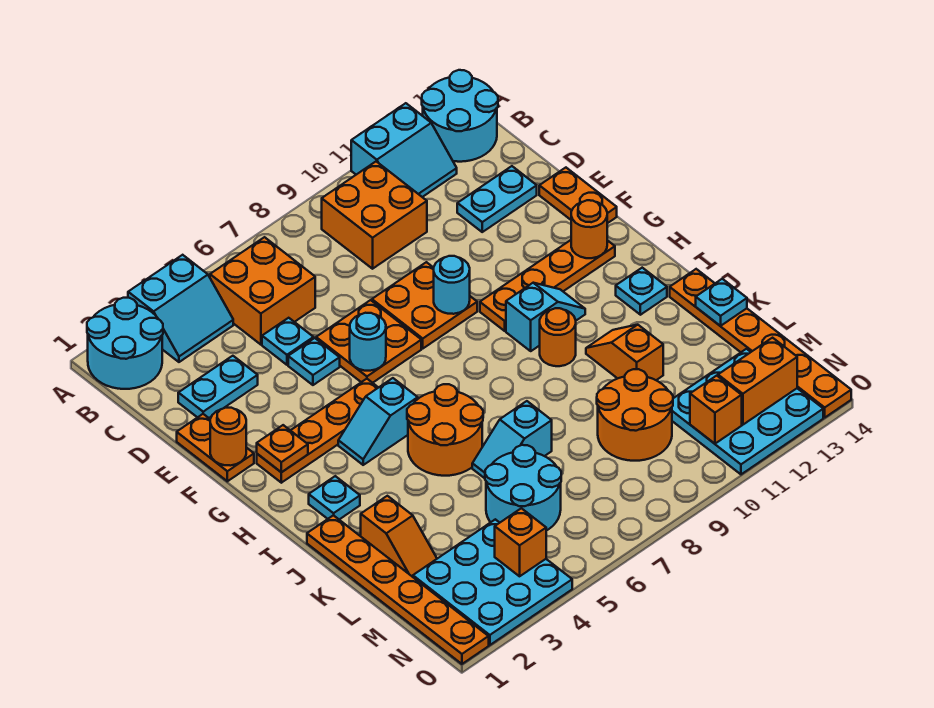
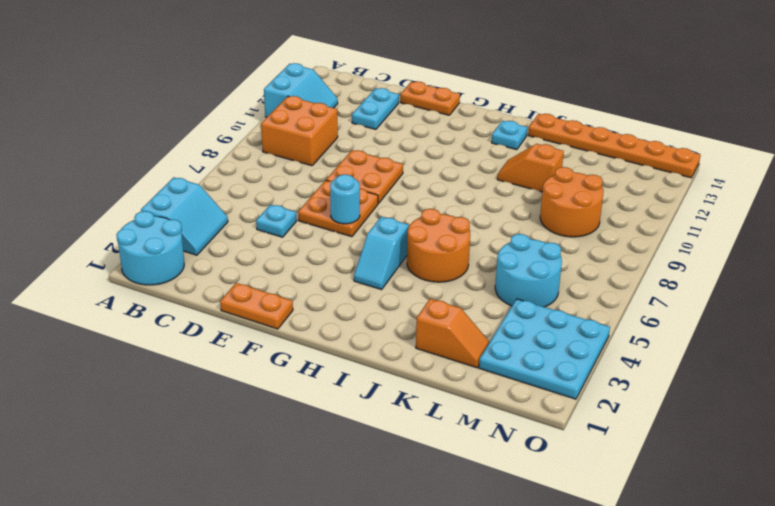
none -> cyan round brick A13:B14 level 1
none -> orange brick B5:C6 level 1
none -> cyan plate D2:D3 level 1
none -> cyan plate E5 level 1

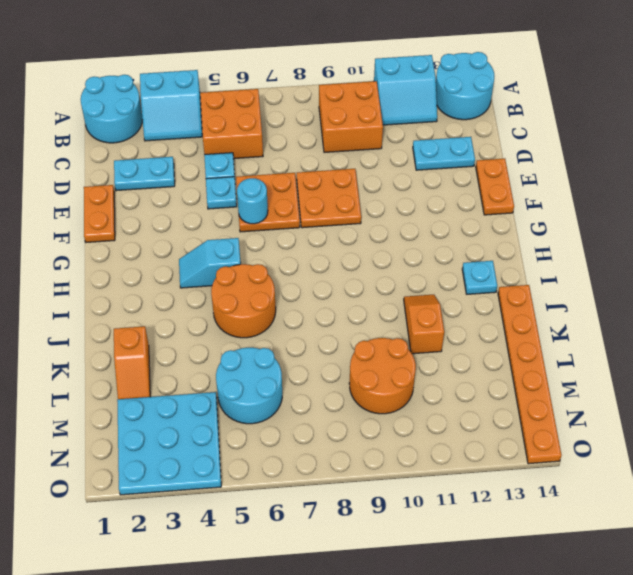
none -> orange plate G2:G5 level 1
none -> orange plate G10:G13 level 1
none -> cyan slope H10:H11 level 1 top 10
none -> cyan plate I2 level 1

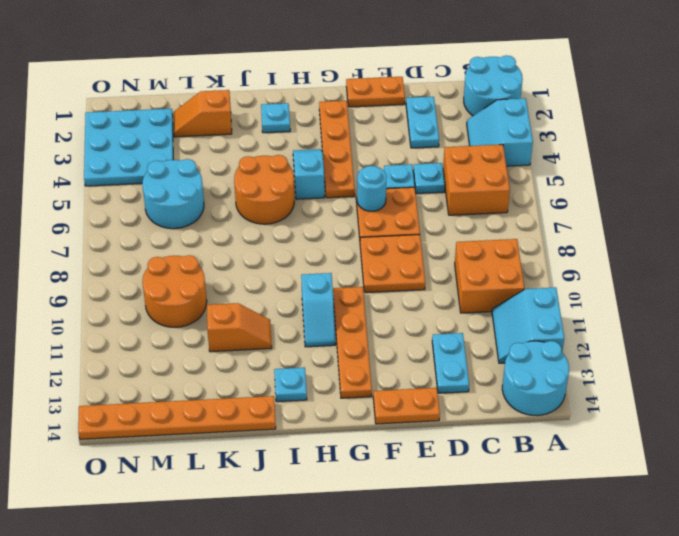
none -> orange round brick I10 level 1
none -> orange plate J1:O1 level 1
none -> cyan slope K6:K7 level 1 top 7
none -> cyan plate M11:O13 level 1

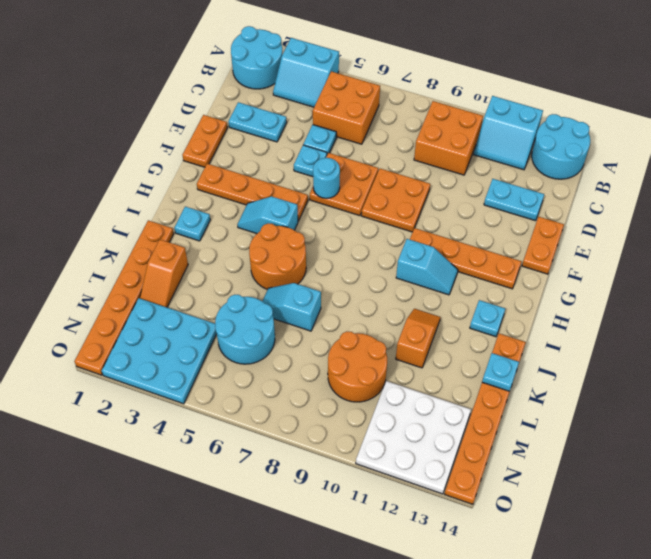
white plate M11:O13 level 1 -> cyan plate M11:O13 level 1
none -> orange round brick I10 level 1
none -> orange round brick F1 level 2
none -> cyan round brick F9 level 2
none -> orange plate G2 level 2

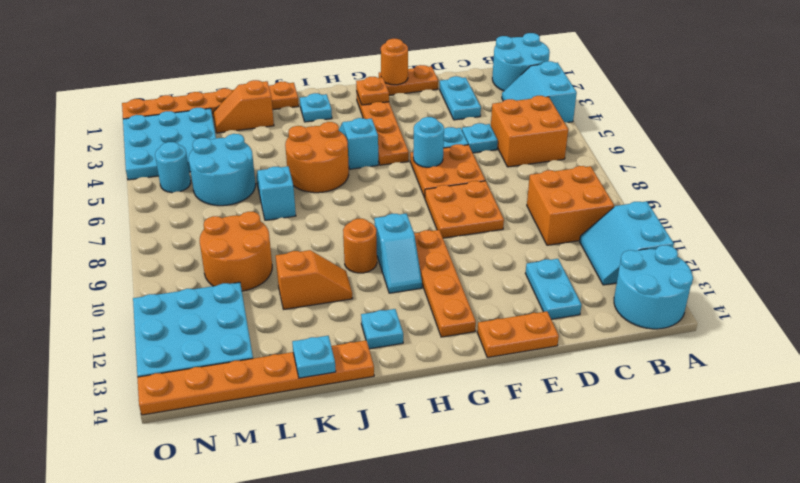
cyan round brick N5 level 1 -> cyan round brick F9 level 2
none -> orange round brick G13 level 2
none -> orange brick N4 level 2
none -> orange brick N11 level 2
none -> orange brick N12:N13 level 2

